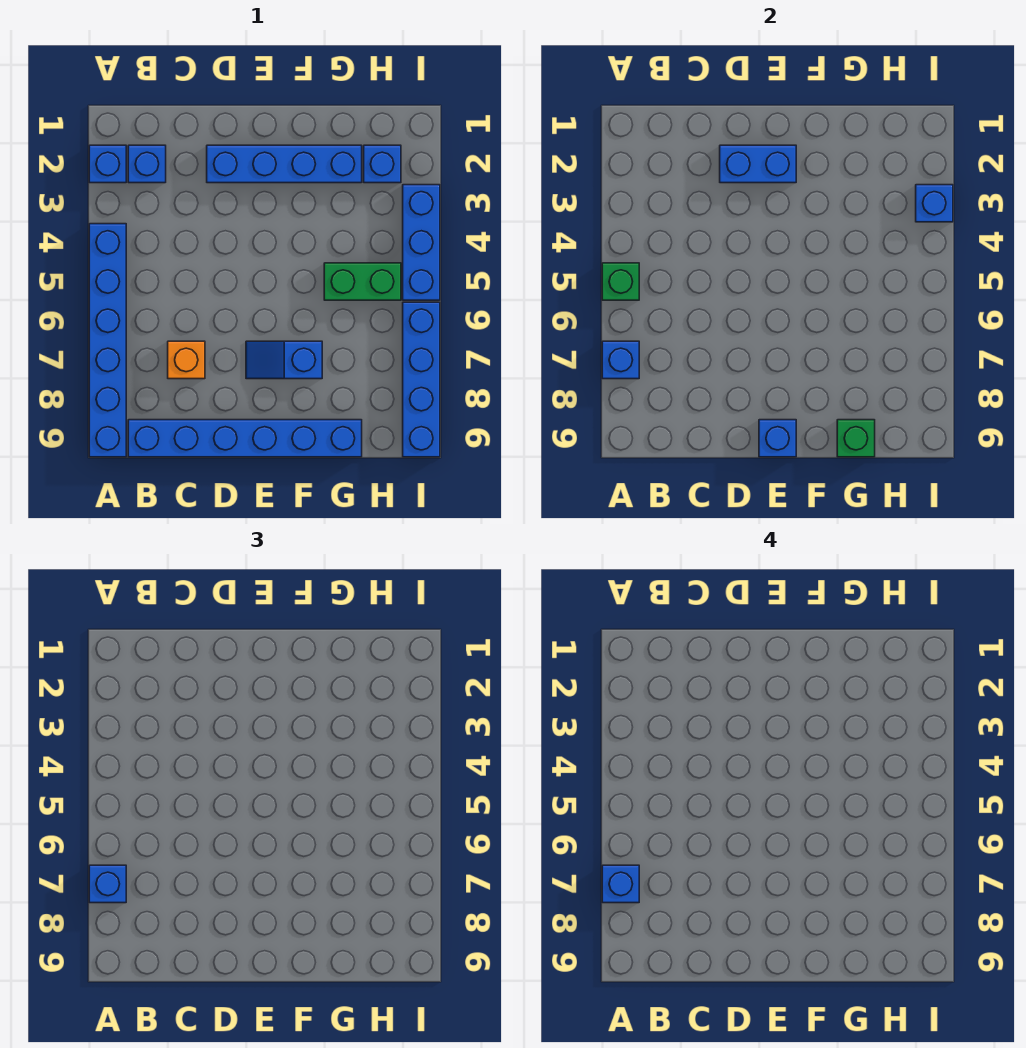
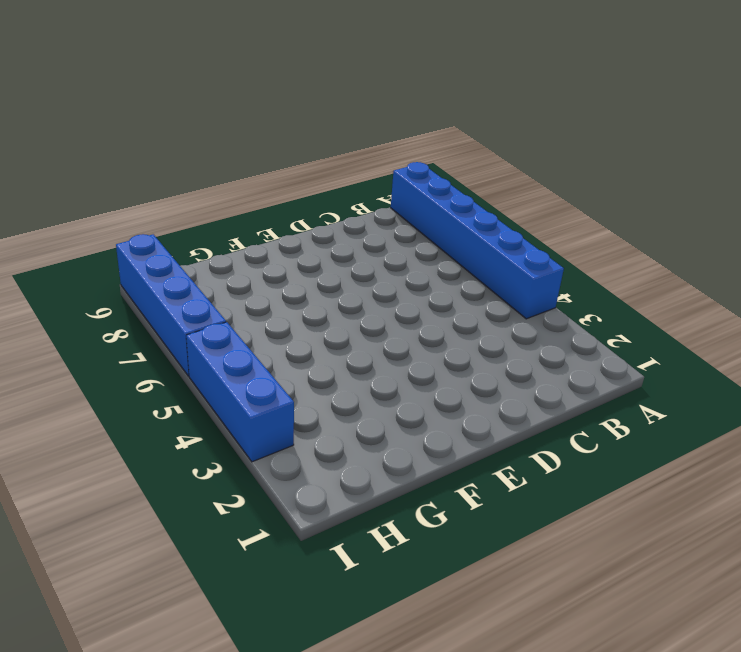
none -> blue brick A2 level 1
none -> blue brick B2 level 1
none -> blue brick B9:G9 level 1

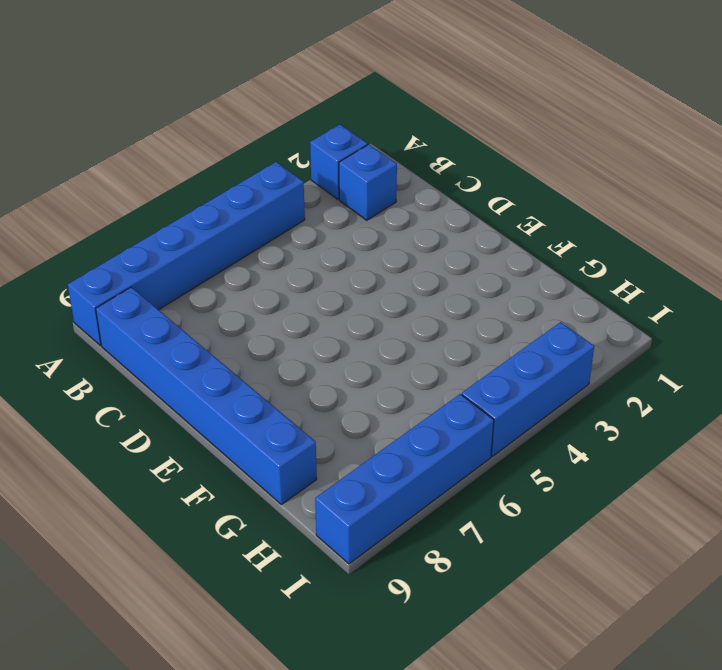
none -> orange brick C7 level 1
none -> blue brick D2:G2 level 1
none -> blue slope E7:F7 level 1 top F

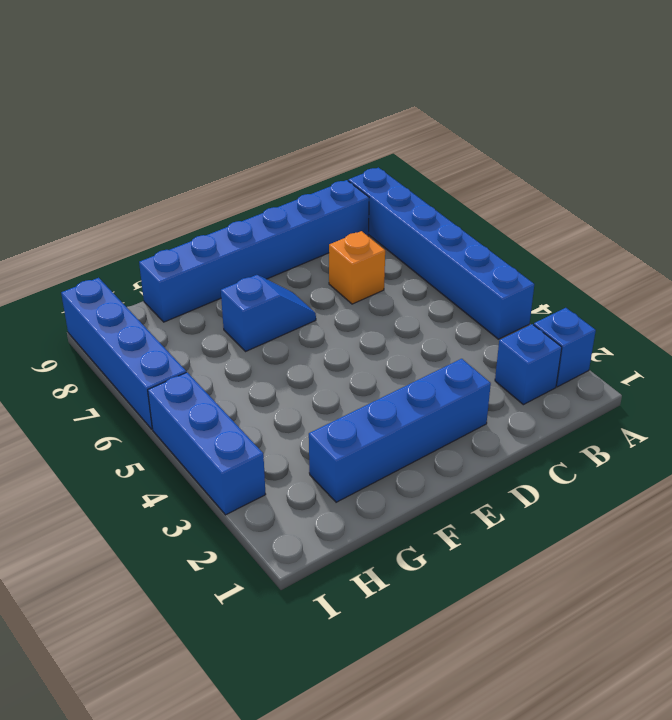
none -> green brick G5:H5 level 1
none -> blue brick H2 level 1
none -> green brick A5 level 2

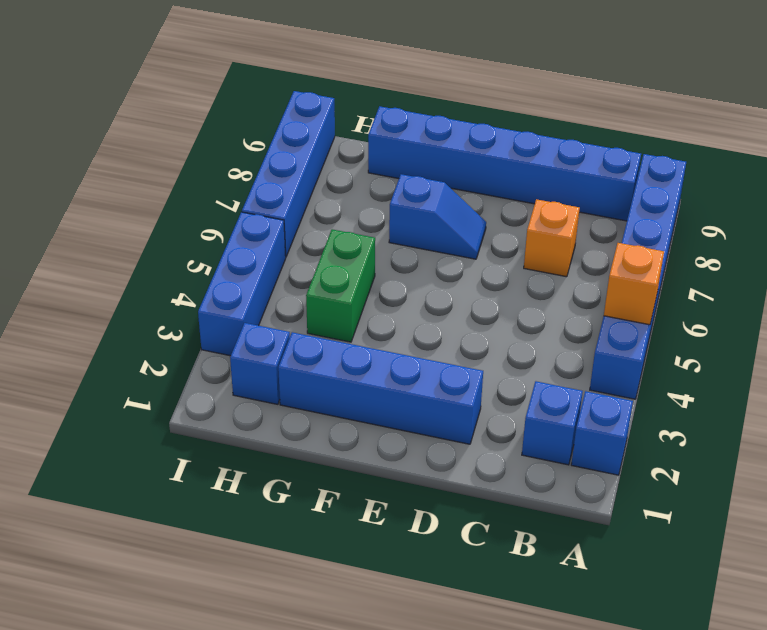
orange brick A5 level 2 -> green brick A5 level 2
green brick G4:G5 level 1 -> green brick G5:H5 level 1
none -> blue brick A7 level 2
none -> blue brick D2:E2 level 2
none -> blue brick E9 level 2

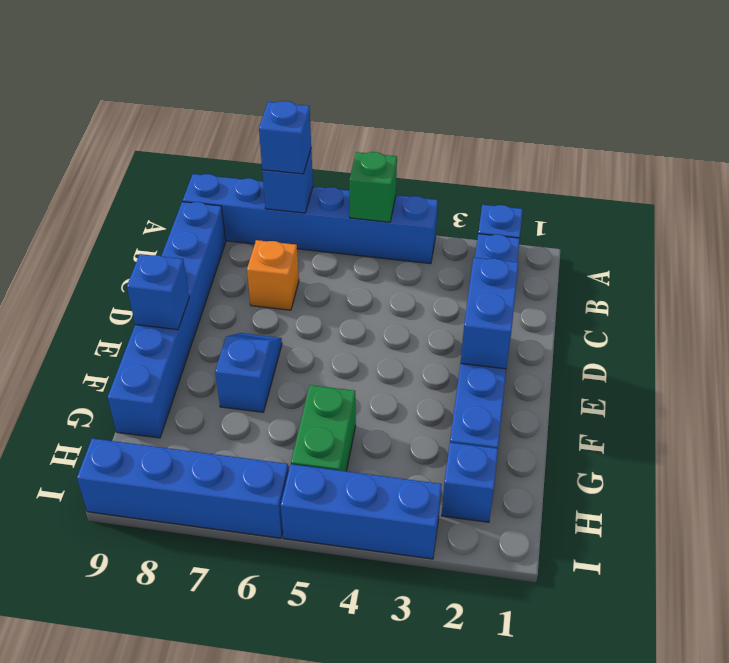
none -> green brick G9 level 2
none -> blue brick I3 level 2
none -> blue brick A7 level 4

